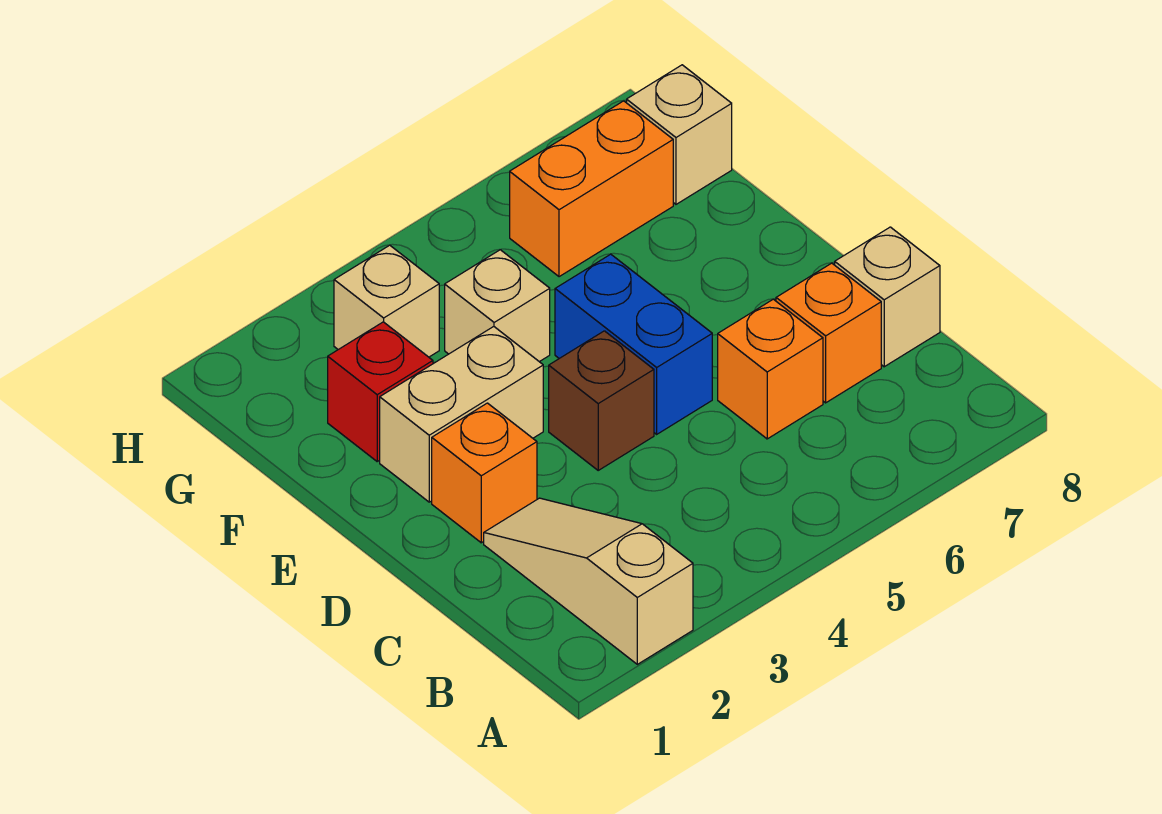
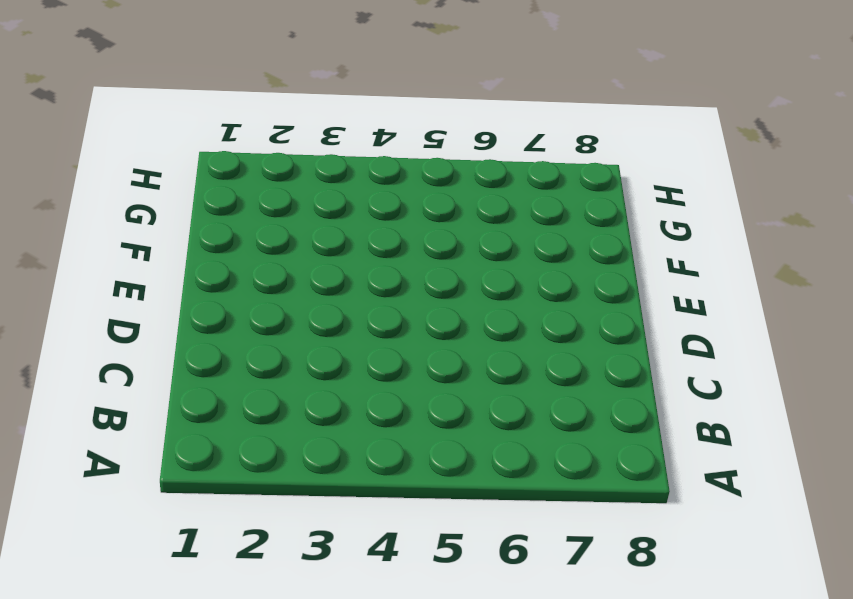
none -> tan slope A2:C2 level 1 top A
none -> orange brick C6 level 1
none -> orange brick C7 level 1

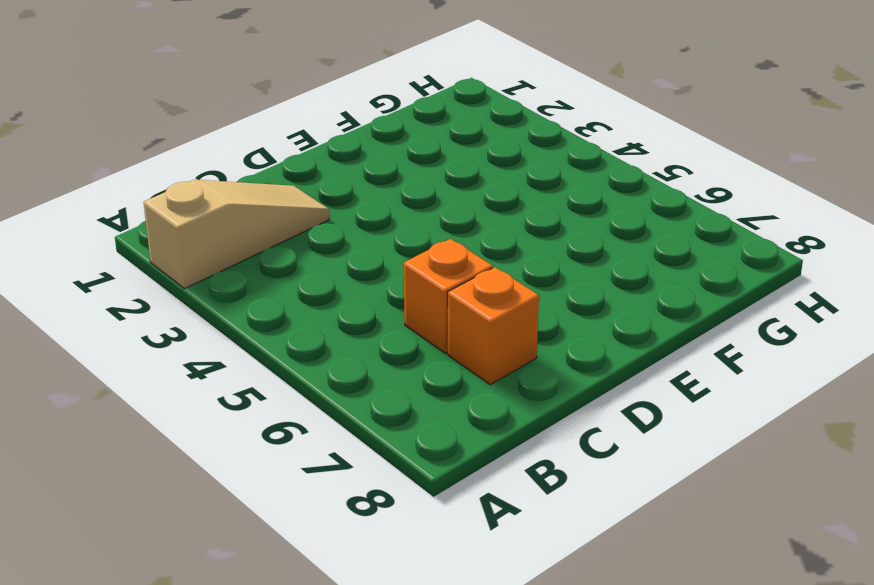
none -> tan brick C8 level 1
none -> orange brick D2 level 1
none -> brown brick D4 level 1

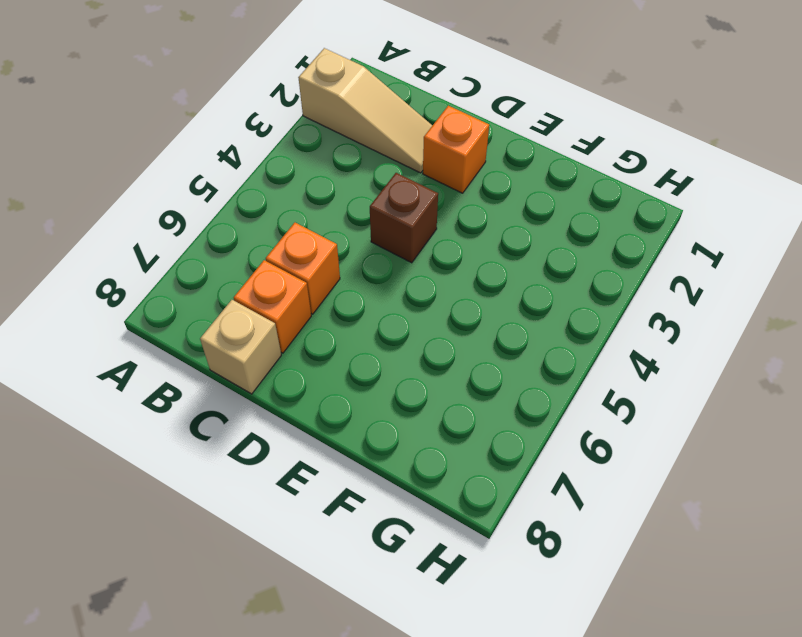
none -> blue brick D5:E5 level 1
none -> tan brick E2:E3 level 1
none -> red brick F2 level 1

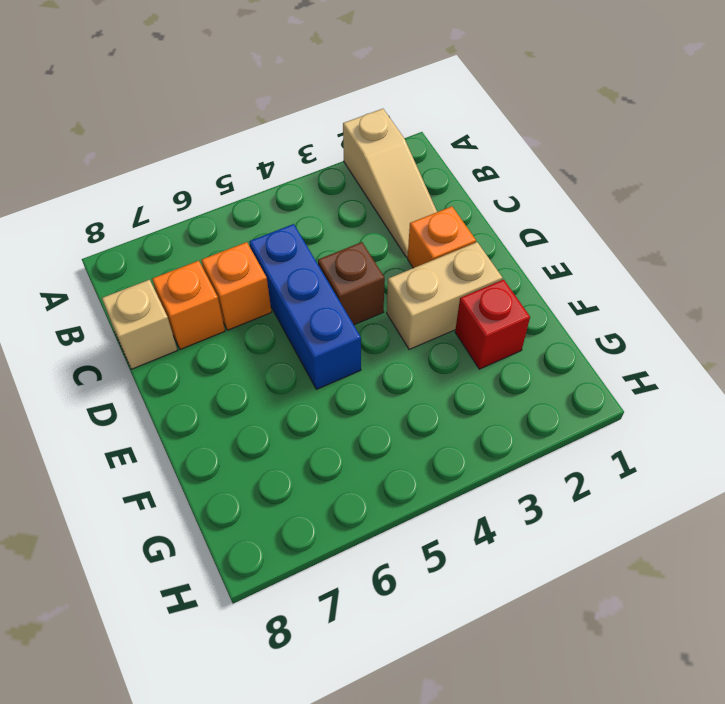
blue brick C5:E5 level 1 -> blue brick D5:E5 level 1
none -> tan brick F4 level 1
none -> tan brick G3 level 1
none -> orange brick G6:G7 level 1

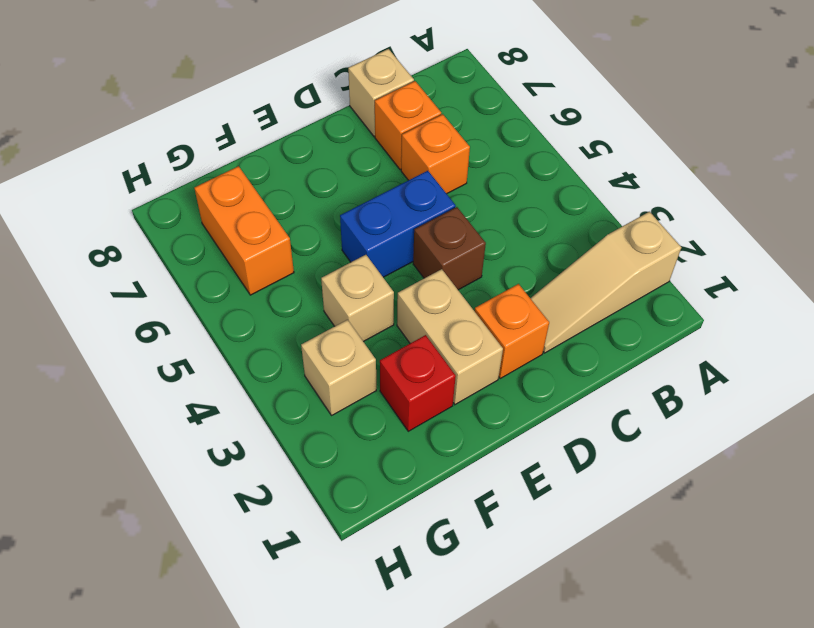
none -> tan brick G8 level 1

